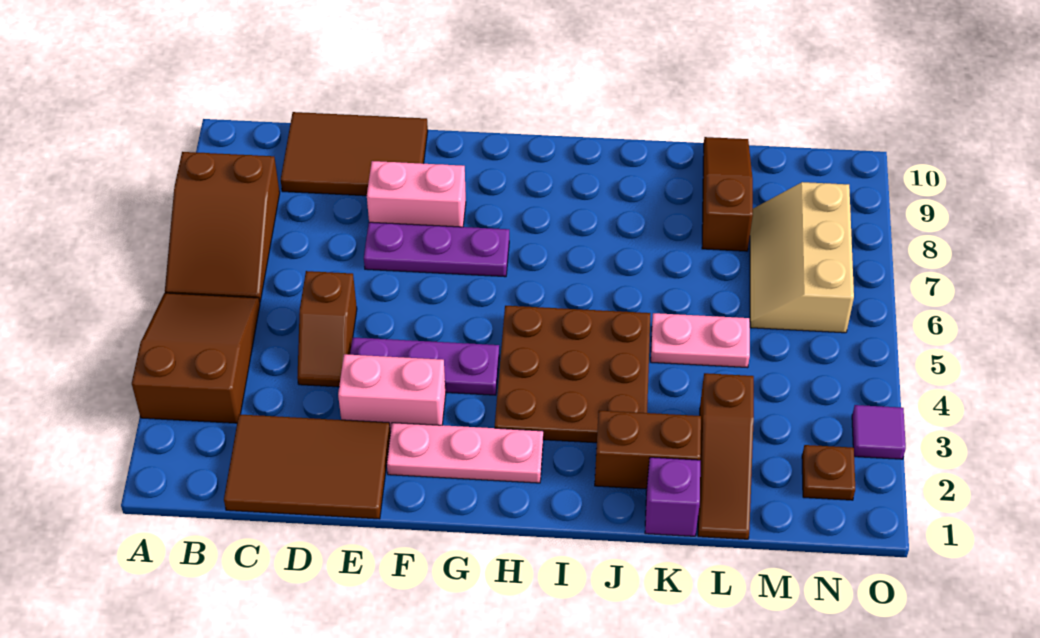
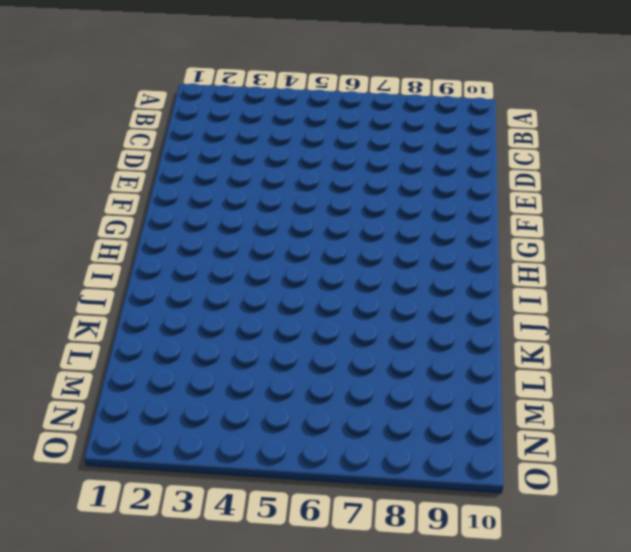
none -> brown slope A3:B5 level 1 top 3
none -> brown slope A6:B8 level 1 top 8
none -> brown tile C1:E2 level 1

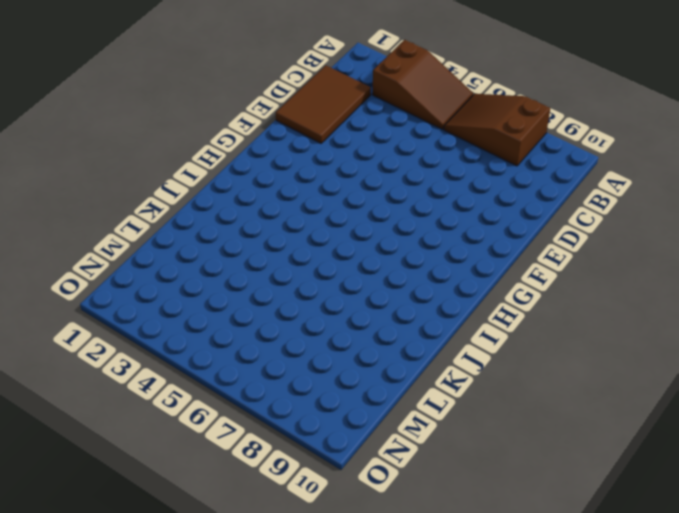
none -> brown tile C9:E10 level 1
none -> brown slope D4:D5 level 1 top 5
none -> pink brick E3:F3 level 1

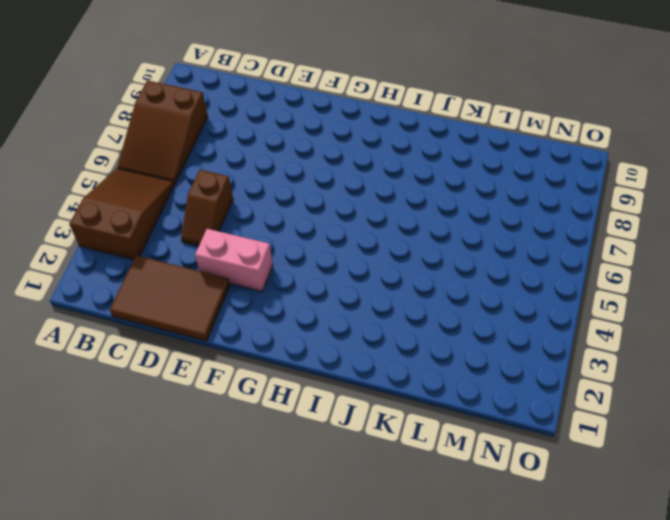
none -> brown tile C9:E10 level 1
none -> purple plate E4:G4 level 1
none -> purple plate E7:G7 level 1

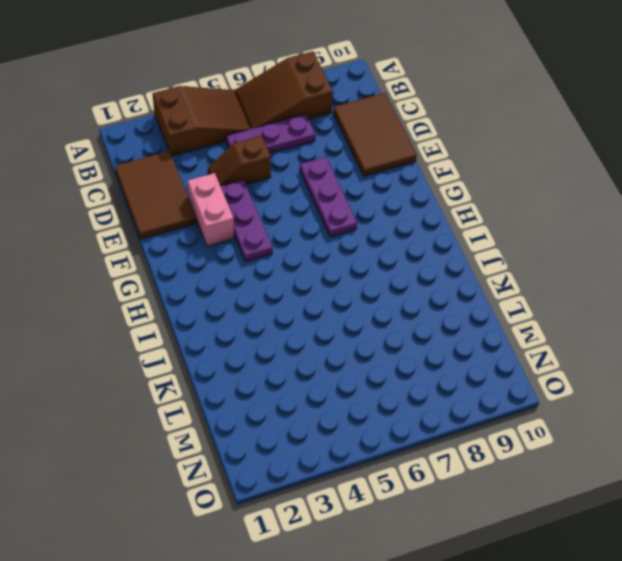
purple plate C5:C7 level 1 -> none
none -> pink brick E8:F8 level 1
none -> pink plate F2:H2 level 1
none -> brown plate H3:J5 level 1

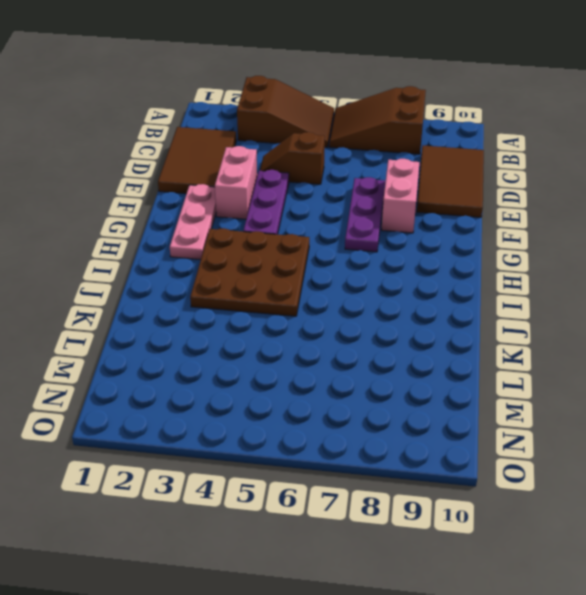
none -> brown brick J2:K2 level 1
none -> purple brick K1 level 1
none -> pink plate K5:L5 level 1

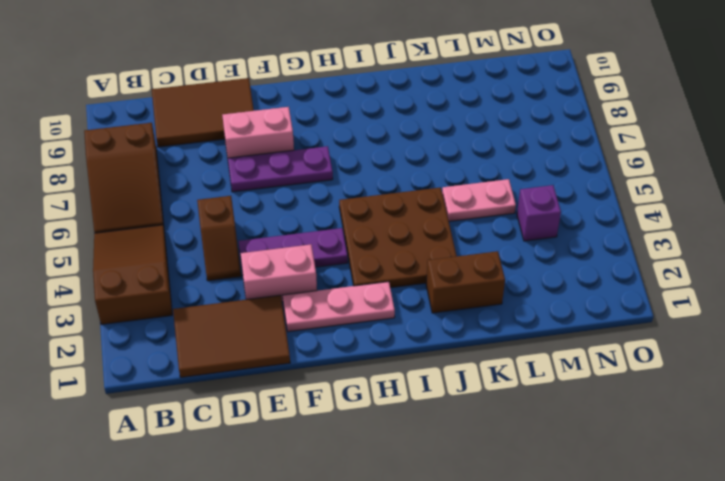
purple brick M4 level 1 -> purple brick K1 level 1
none -> brown slope L1:L3 level 1 top 3
none -> brown slope L8:L10 level 1 top 8
none -> tan slope M6:N8 level 1 top N

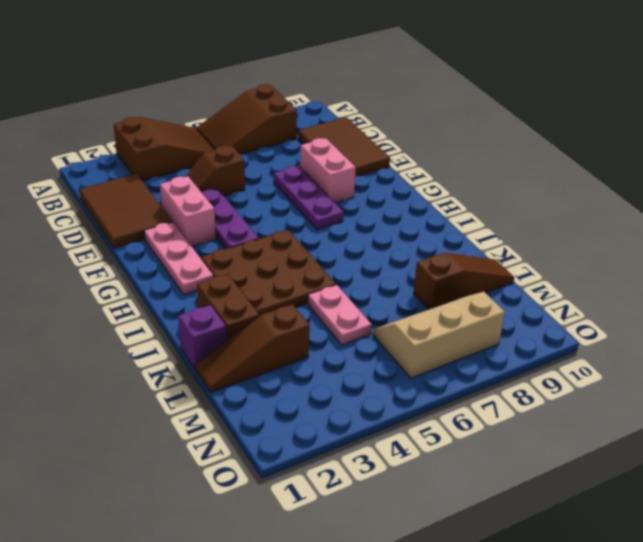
none -> brown plate N2 level 1
none -> purple tile O3 level 1

